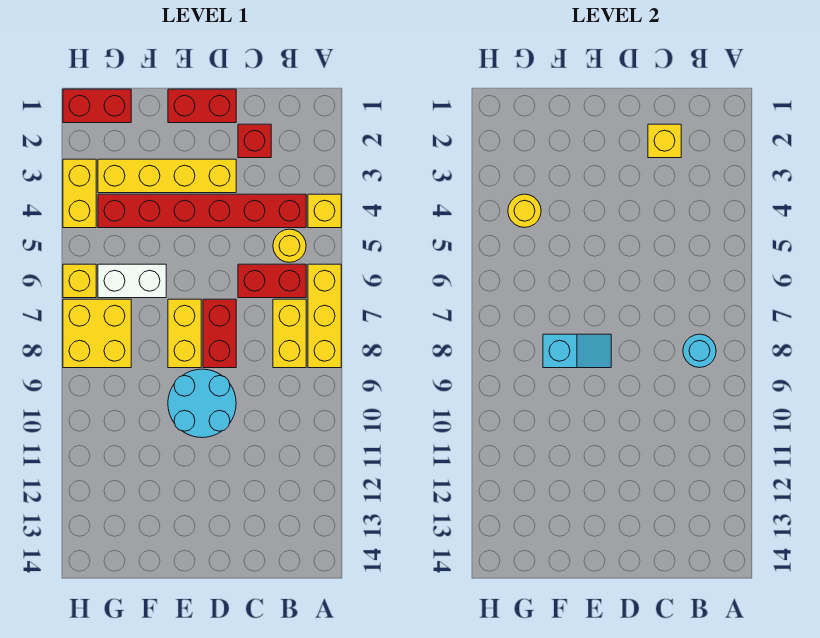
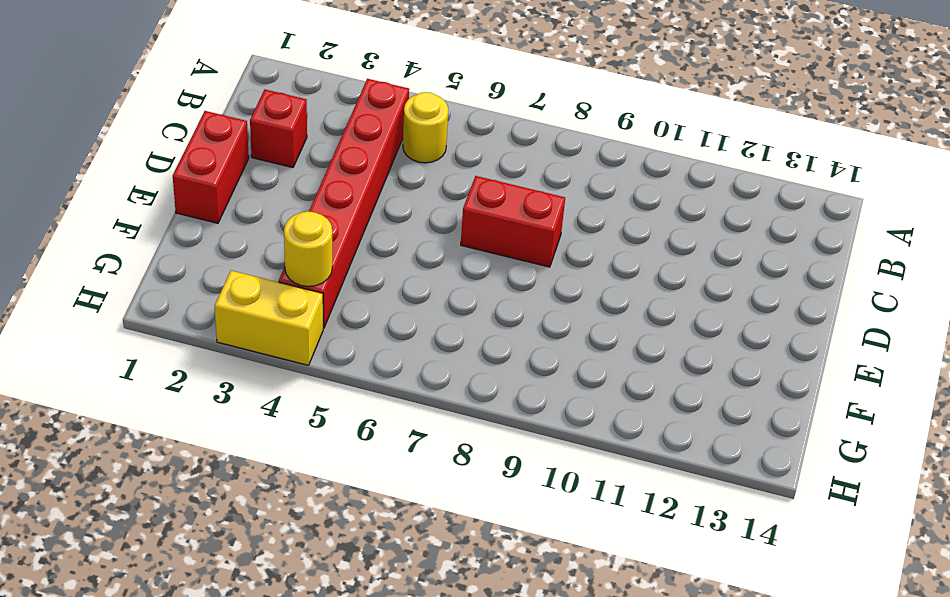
none -> yellow brick A4 level 1
none -> yellow brick A6:A8 level 1
none -> red brick B6:C6 level 1

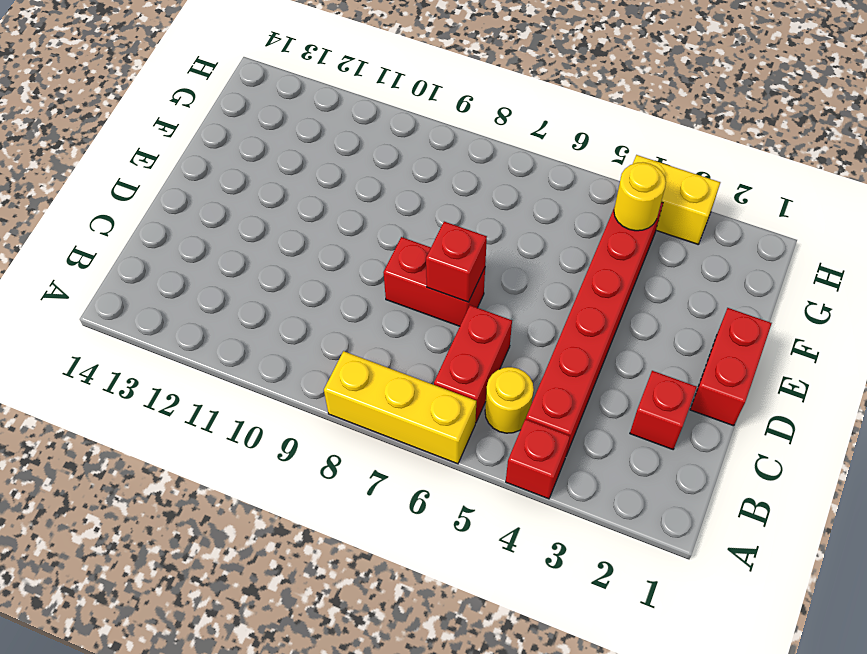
red brick A4 level 1 -> yellow brick A4 level 1
red brick D7 level 2 -> none
none -> yellow brick B7:B8 level 1
none -> yellow brick D3:G3 level 1
none -> cyan round brick D9:E10 level 1

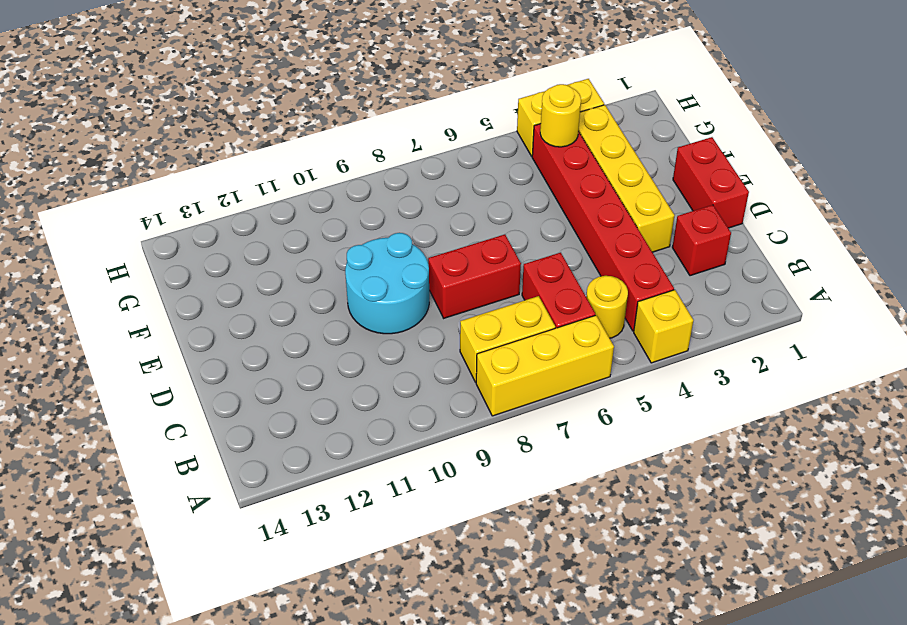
none -> yellow brick E7:E8 level 1
none -> white brick F6:G6 level 1
none -> red brick G1:H1 level 1

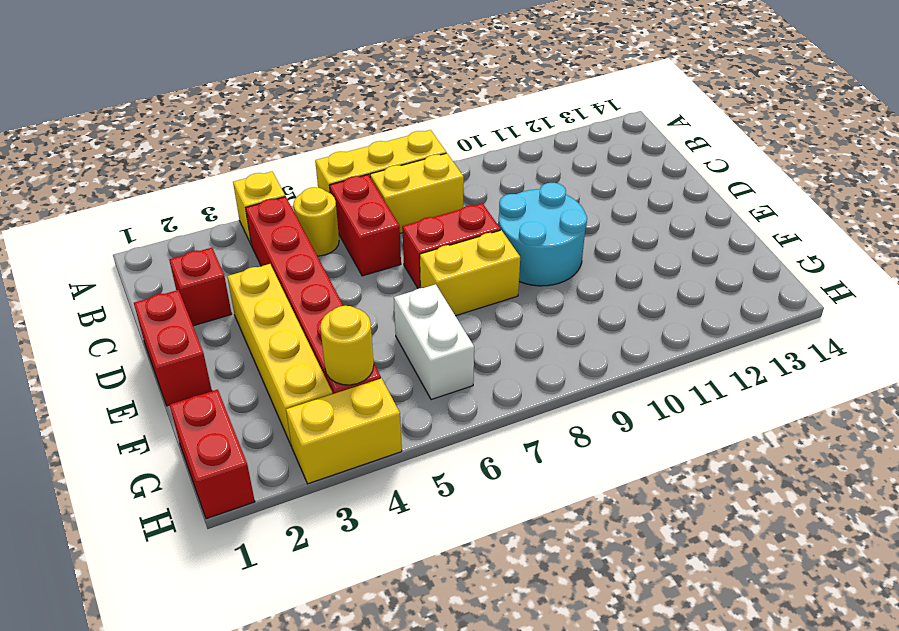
none -> yellow brick G7:H8 level 1
none -> yellow brick H6 level 1
none -> cyan round brick B8 level 2

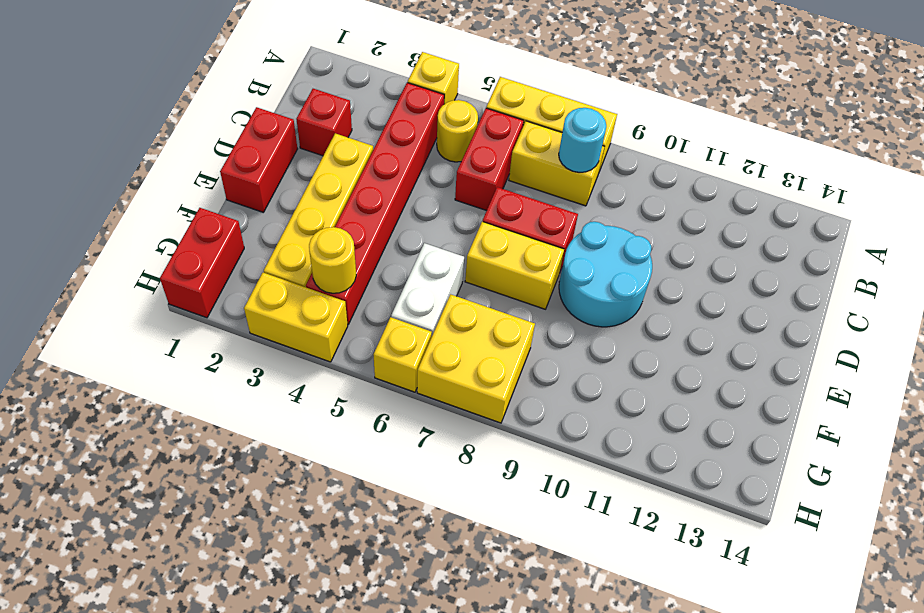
none -> yellow brick C2 level 2
none -> cyan slope E8:F8 level 2 top F

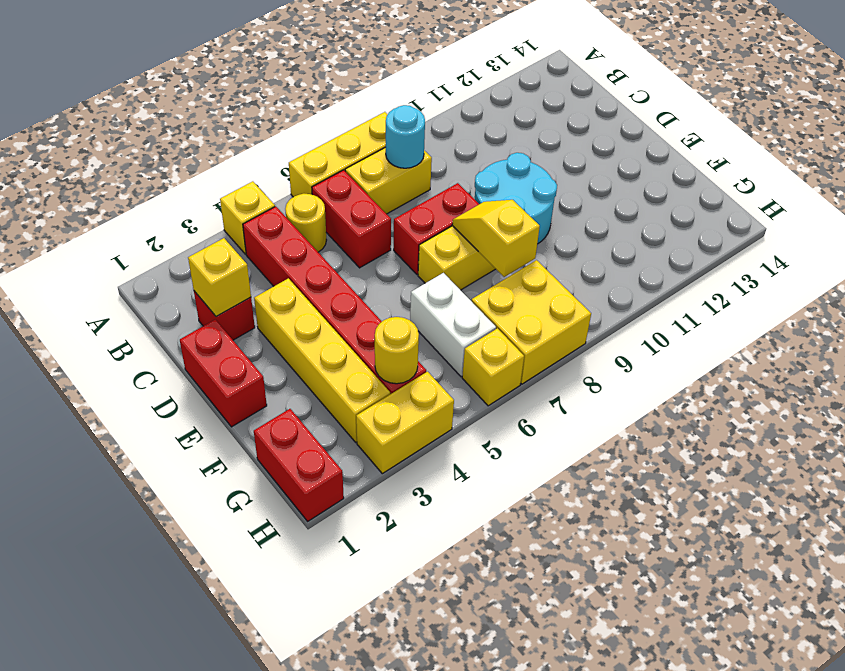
yellow slope E8:F8 level 2 top F -> cyan slope E8:F8 level 2 top F

